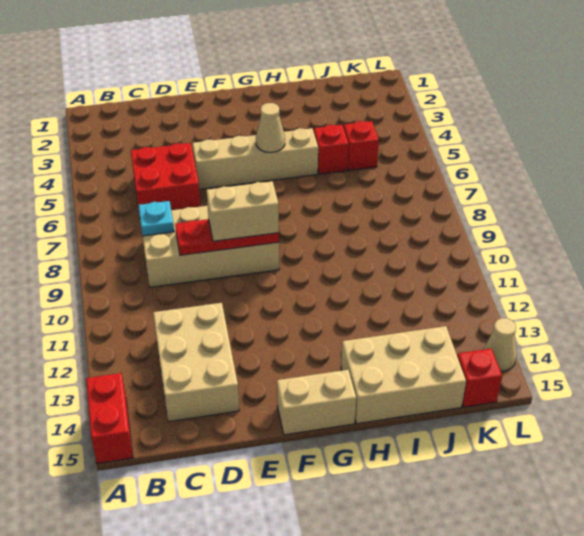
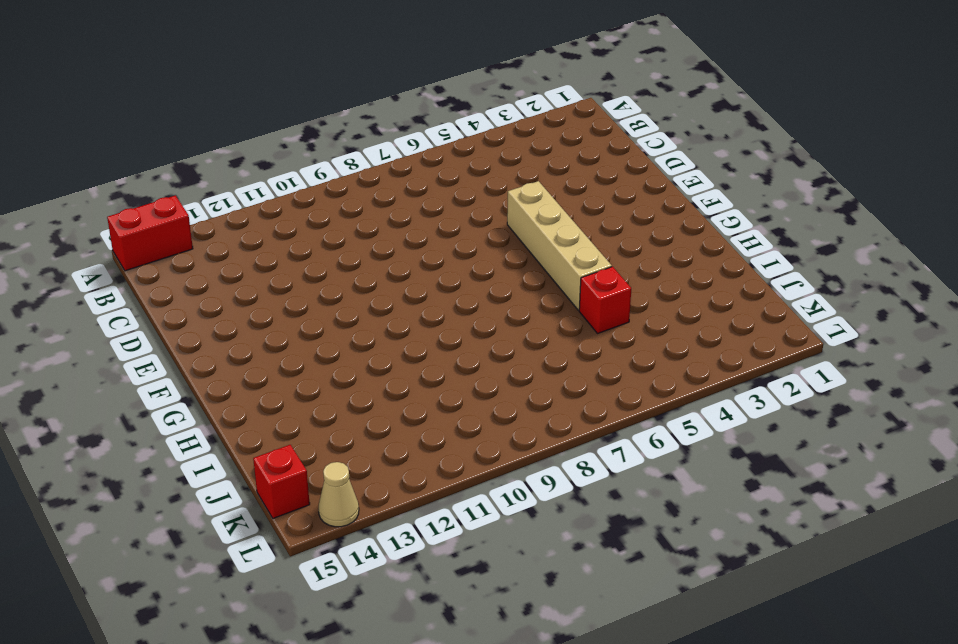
none -> red brick C5:D6 level 1
none -> tan brick C8:F9 level 1
none -> tan brick C12:D14 level 1

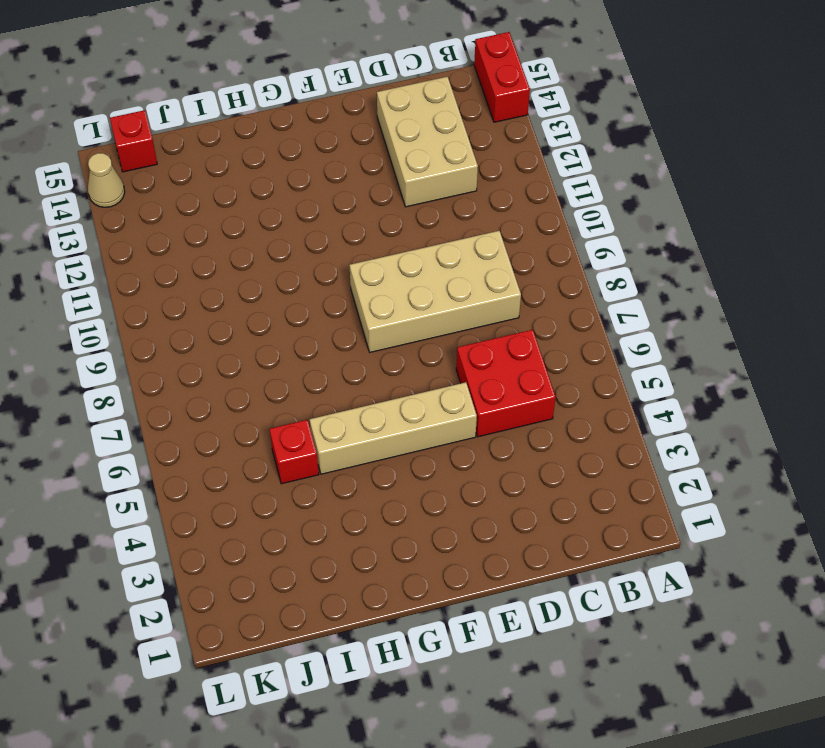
none -> tan brick F15:G15 level 1
none -> tan brick H14:J15 level 1
none -> red brick J5 level 1

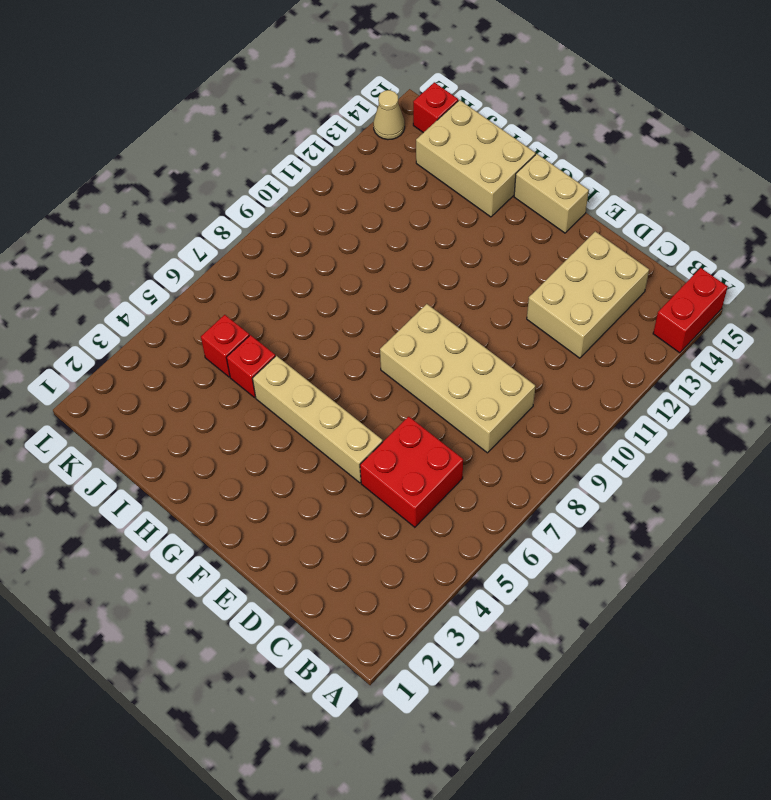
none -> cyan plate C8 level 2
none -> red plate D9:F9 level 2
none -> tan cone G5 level 2

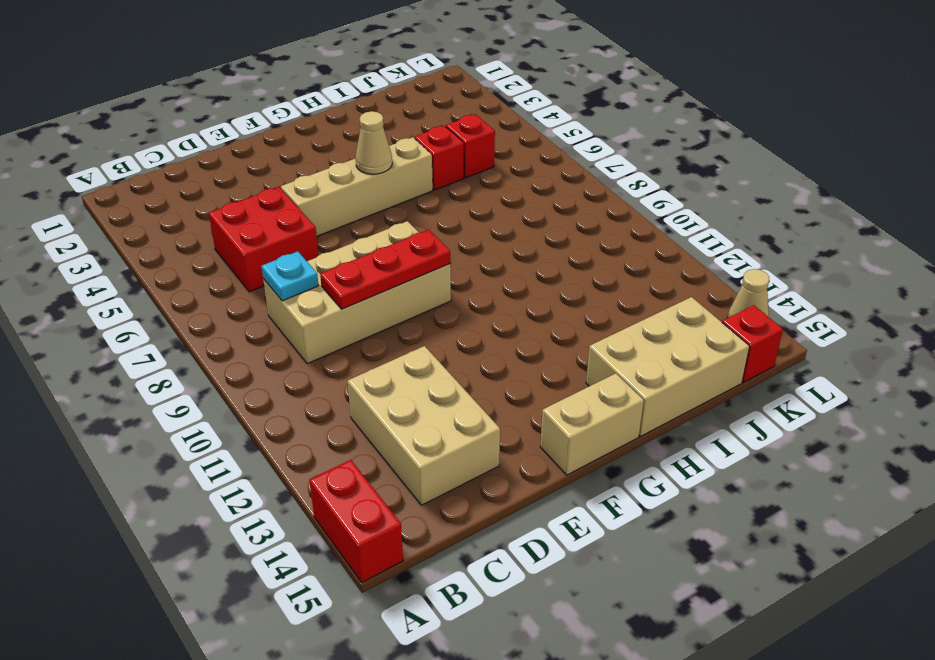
none -> tan brick E9:F9 level 3

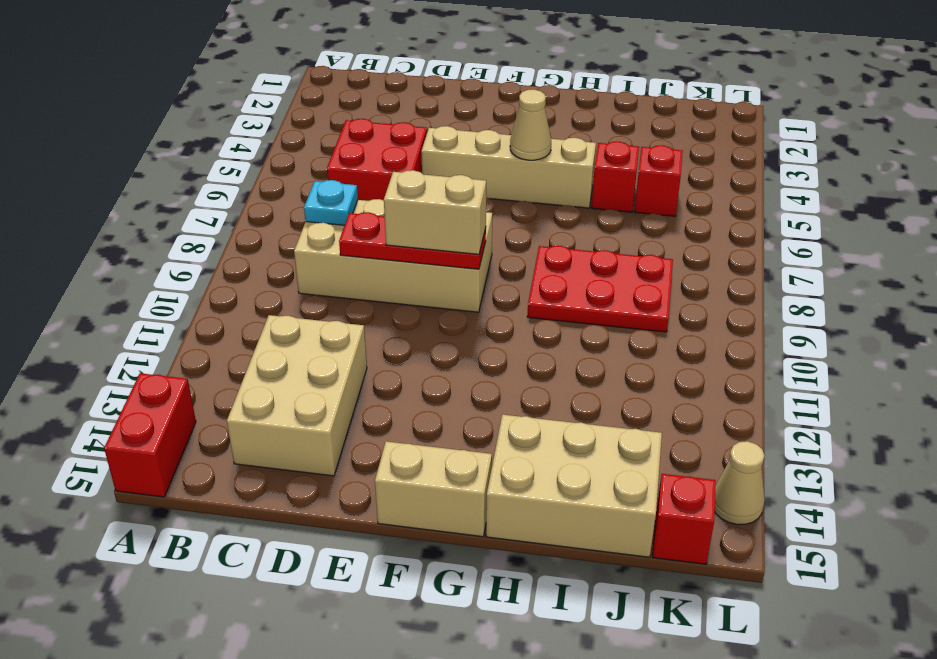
red plate H8:J9 level 1 -> none

